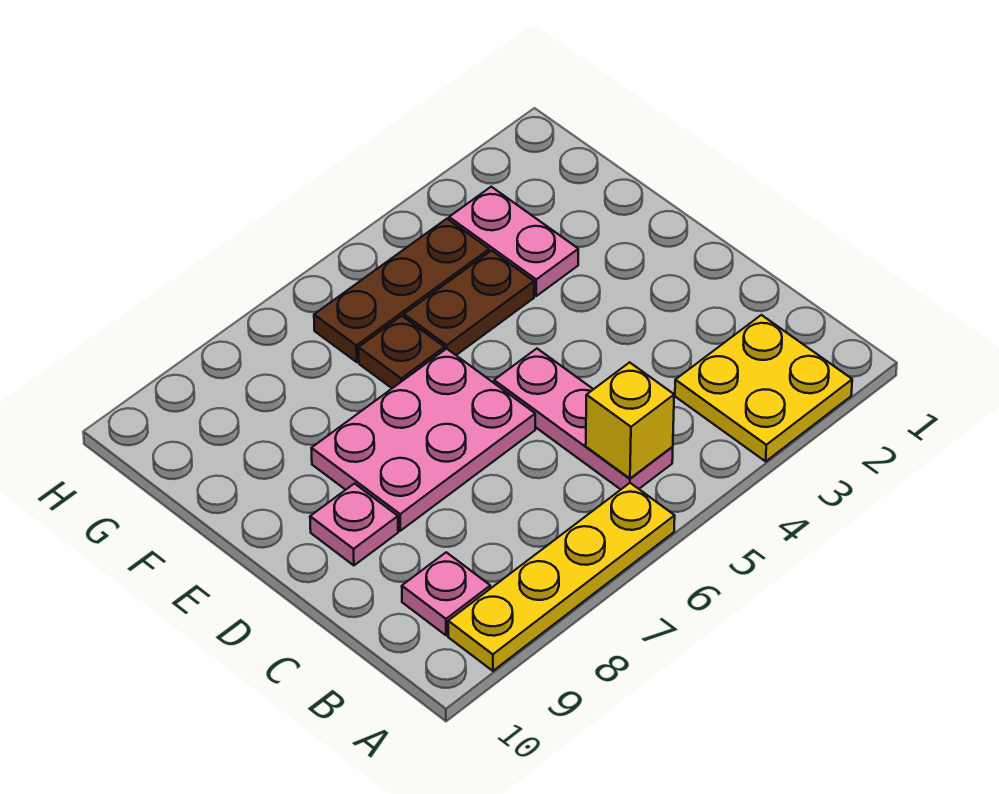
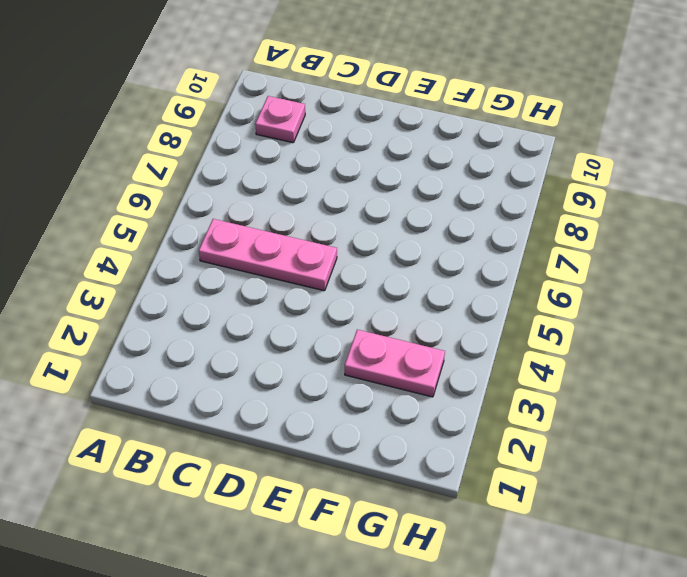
none -> yellow plate A2:B3 level 1
none -> yellow plate A6:A9 level 1

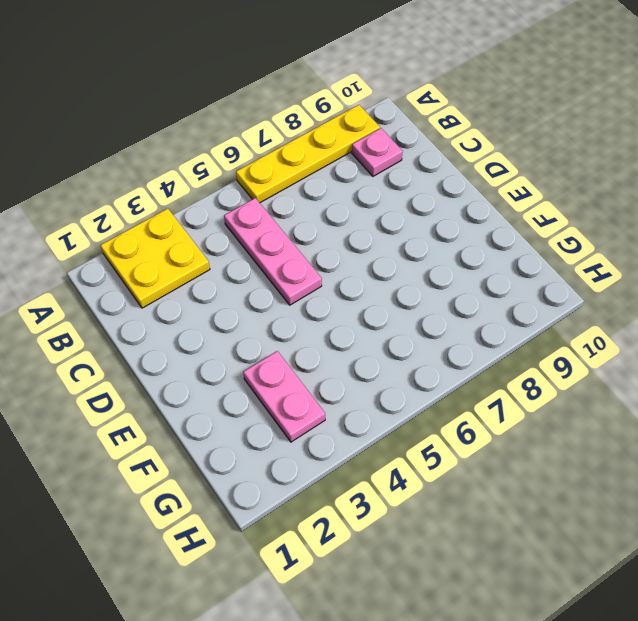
none -> pink plate D6:E8 level 1
none -> pink plate D9 level 1

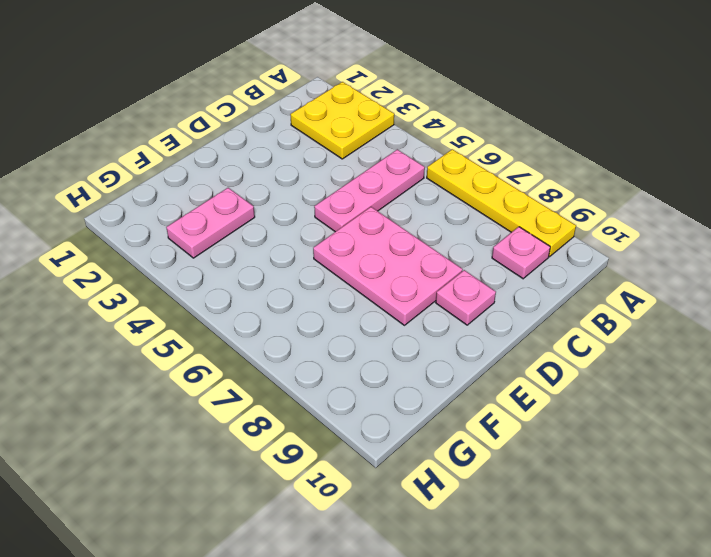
none -> brown plate F4:F5 level 1
none -> brown plate F6 level 1

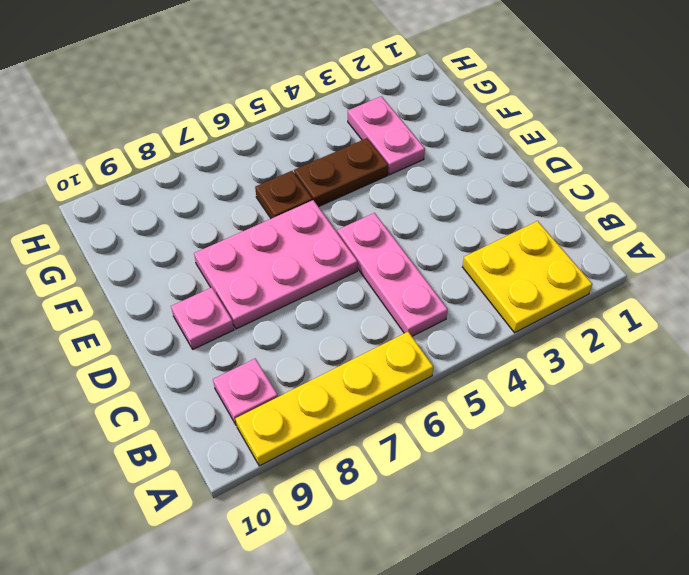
none -> brown plate G4:G6 level 1
none -> yellow brick B5 level 2

